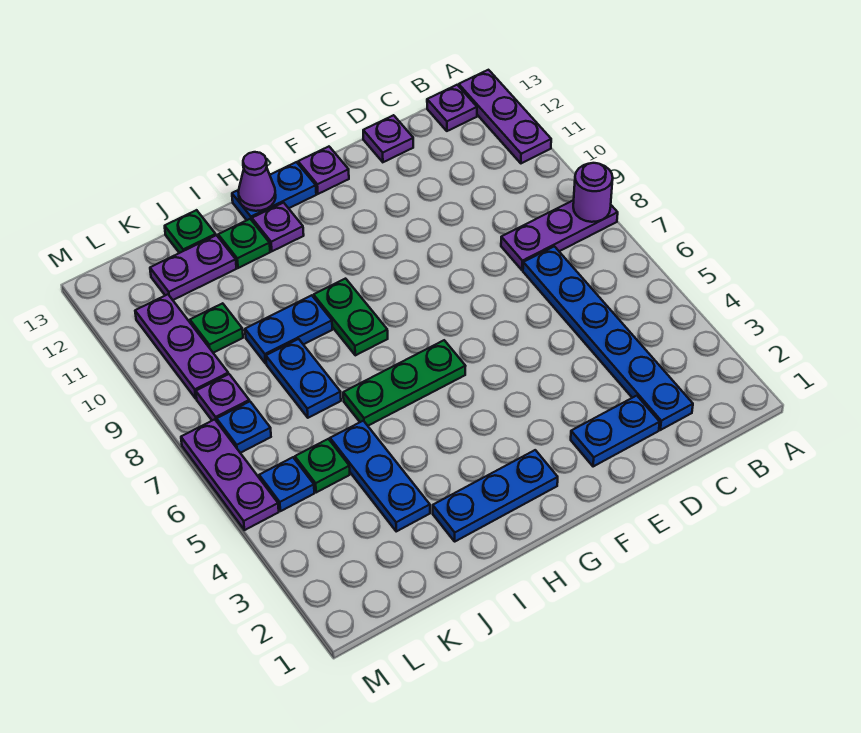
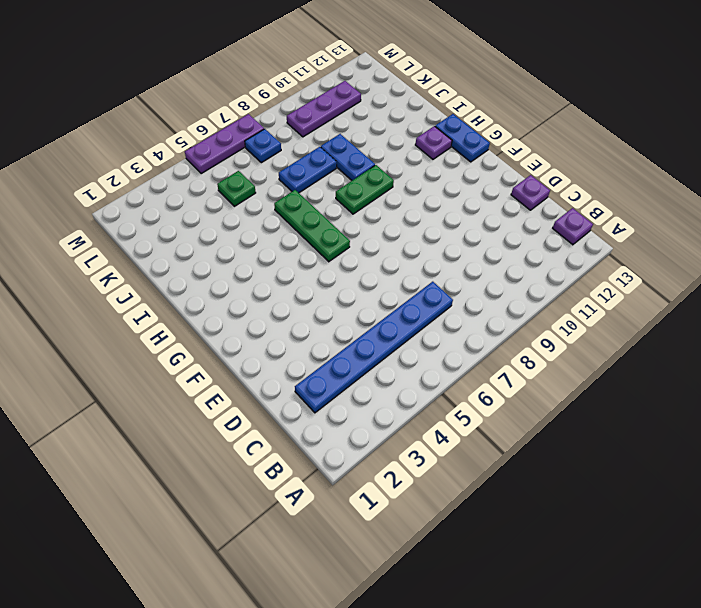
none -> purple plate A8:C8 level 1
none -> purple plate A11:A13 level 1
none -> blue plate D2:E2 level 1

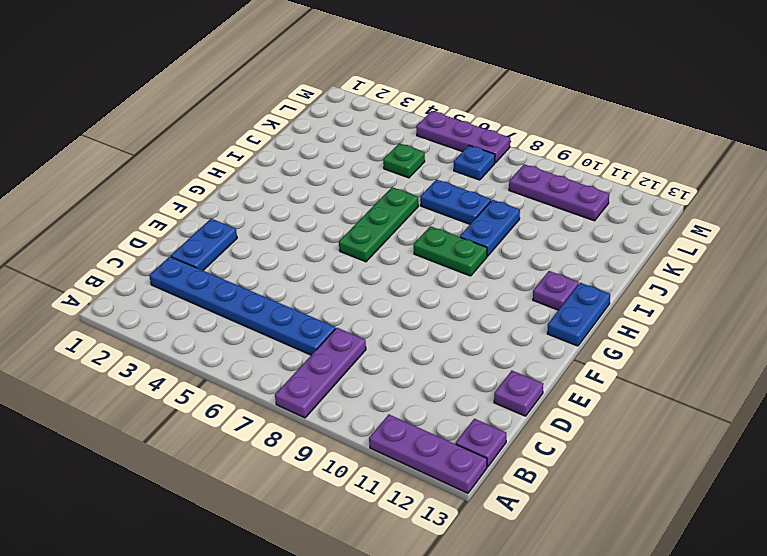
none -> purple plate F13 level 1
none -> blue plate G2:I2 level 1
none -> green plate I12 level 1

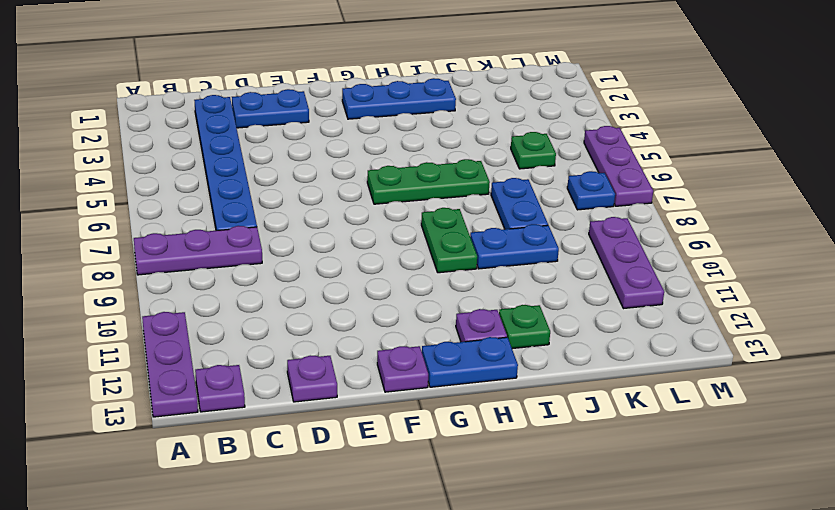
none -> blue plate J3:J5 level 1
none -> purple plate J12:K12 level 1
none -> green plate J13 level 1

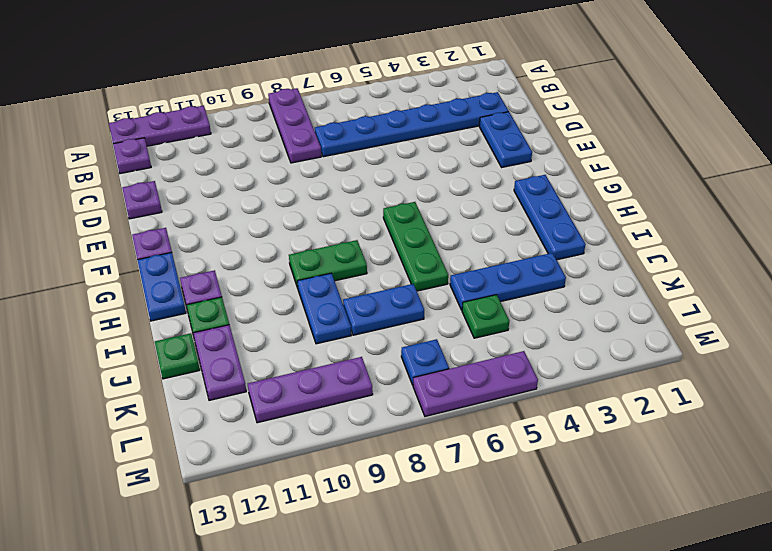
none -> green plate K10 level 1
none -> blue plate L5 level 1
none -> purple plate L8 level 1

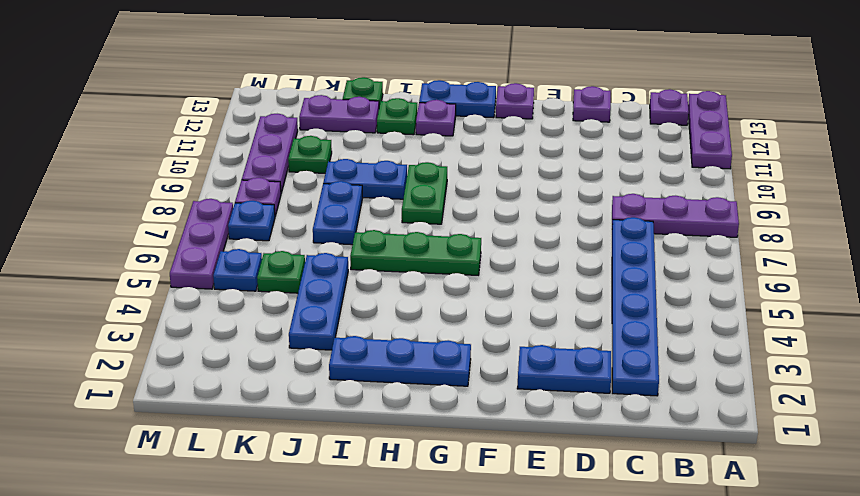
none -> purple round brick A8 level 2
none -> purple cone H13 level 2

